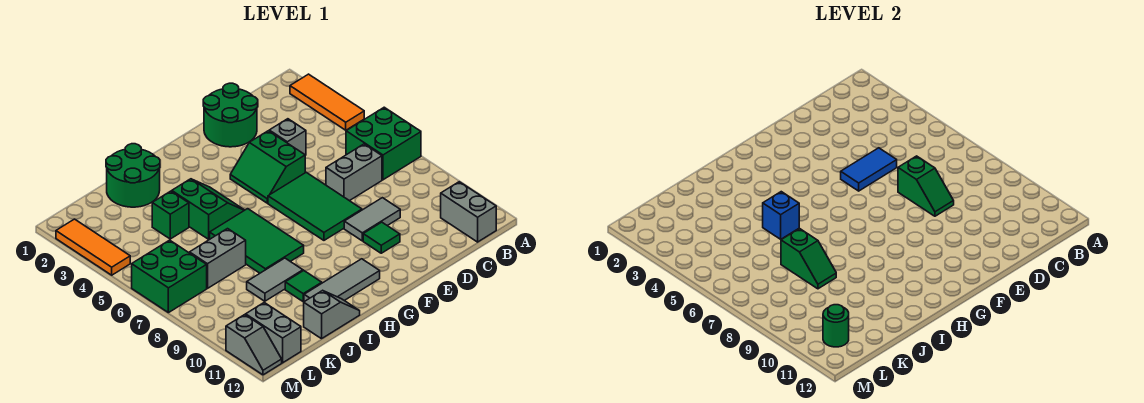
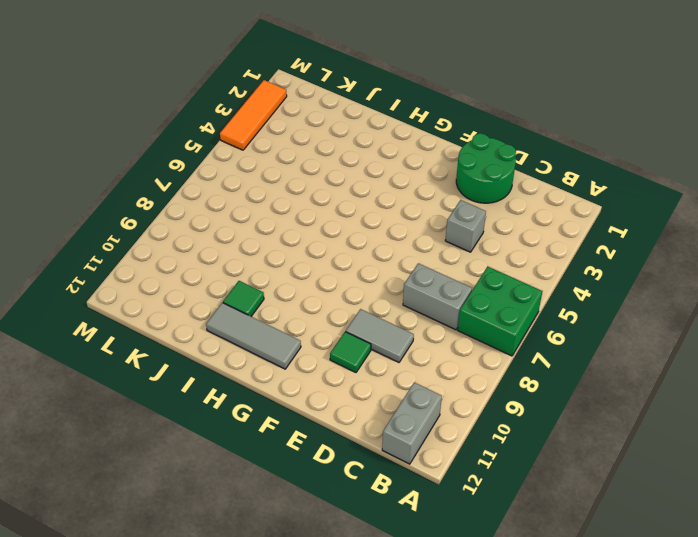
none -> orange tile A2:A4 level 1
none -> green slope E4:F5 level 1 top E
none -> green tile E6:F8 level 1

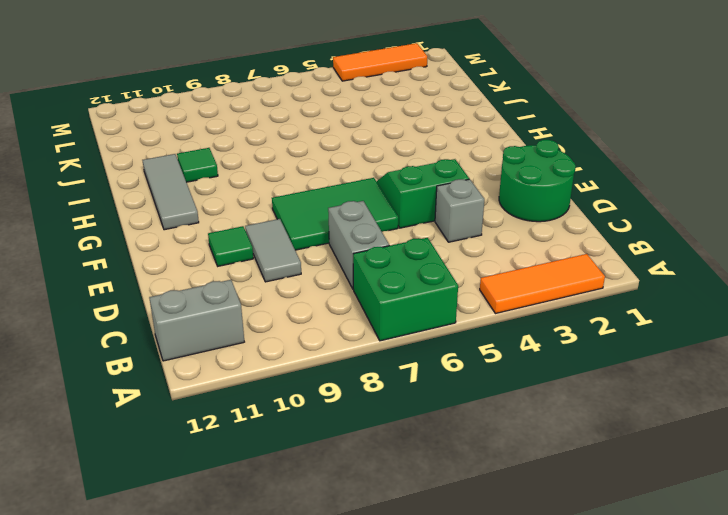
none -> green slope H4:I5 level 1 top I
none -> green tile H6:I8 level 1
none -> green round brick I1:J2 level 1

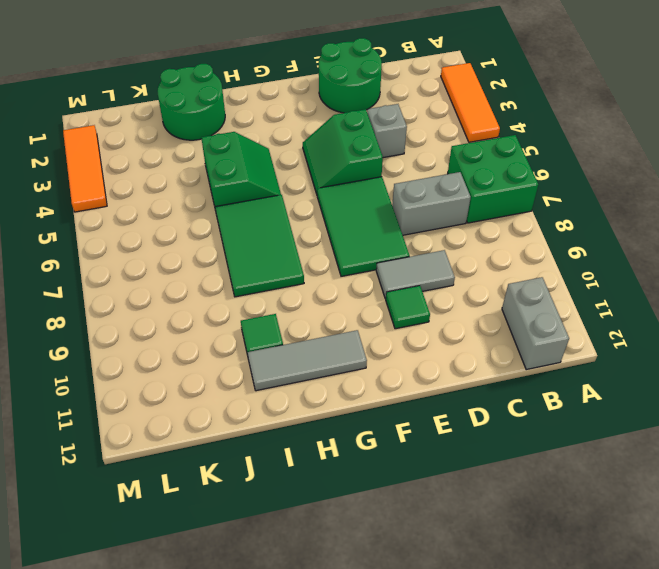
none -> grey tile I9:J9 level 1
none -> grey slope I12:J12 level 1 top J
none -> green brick J4 level 1

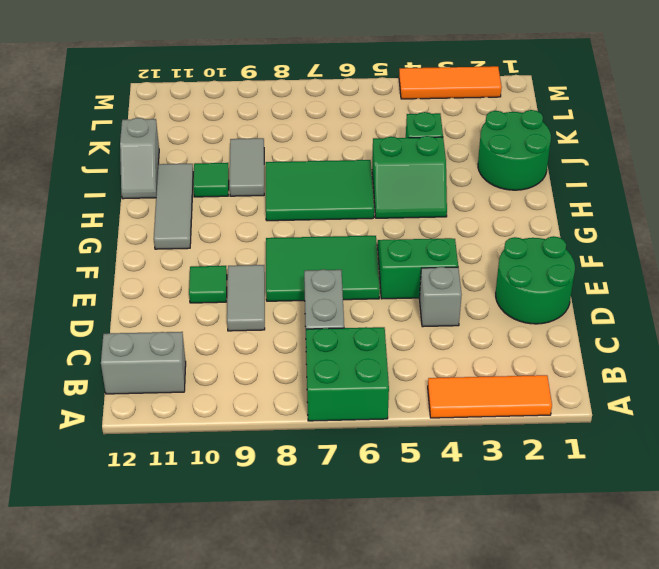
none -> grey brick J7:K7 level 1
none -> green brick L6:M7 level 1
none -> grey brick L11:L12 level 1

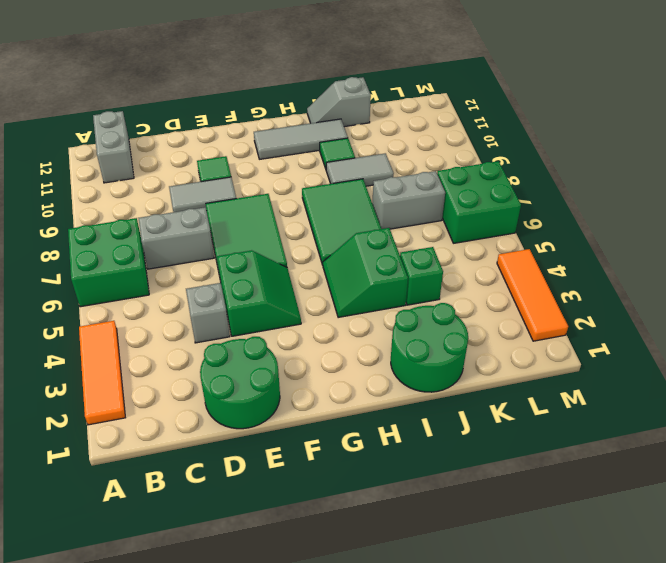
none -> grey brick L11:L12 level 1
none -> grey slope M11:M12 level 1 top 11
none -> blue tile D5:E5 level 2

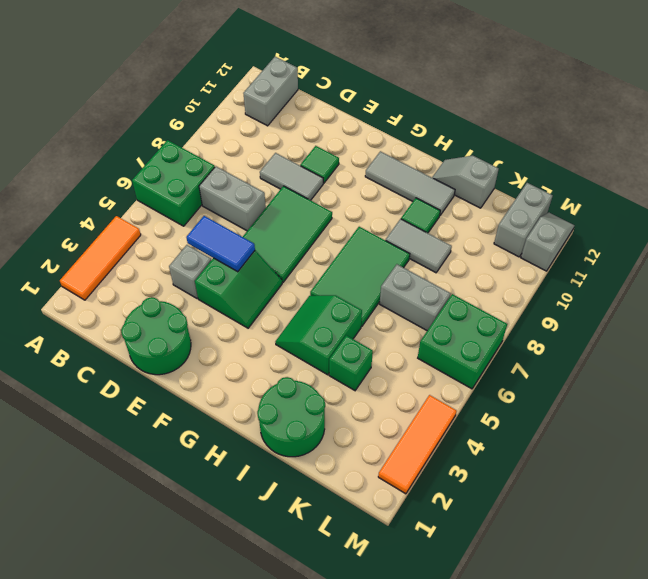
none -> green slope D7:D8 level 2 top 7
none -> blue brick I5 level 2
none -> green slope J7:J8 level 2 top 7

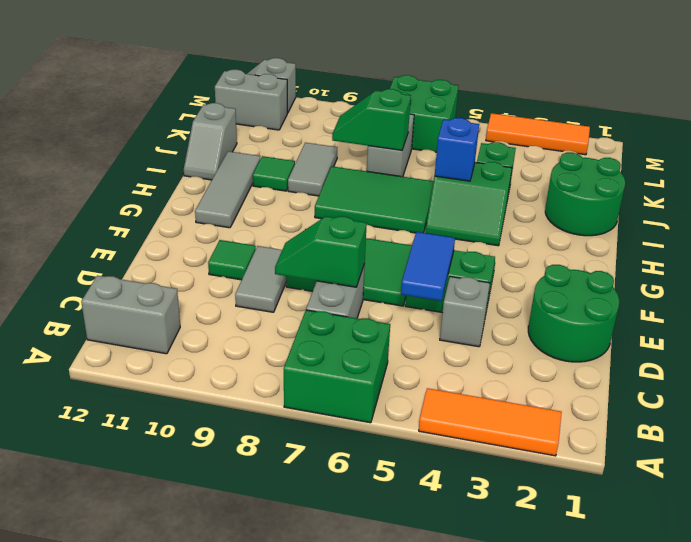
none -> green round brick L11 level 2

